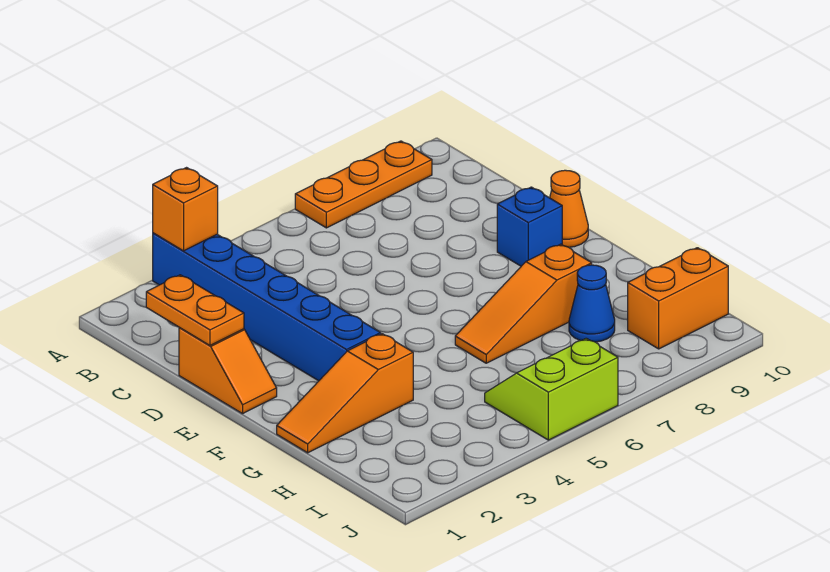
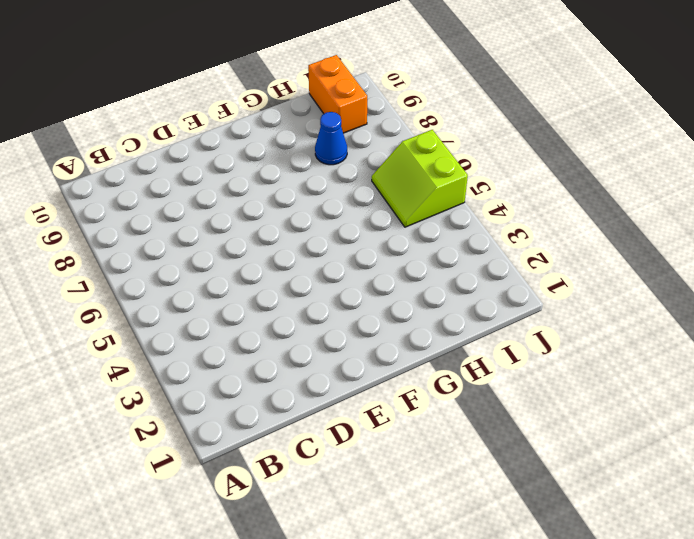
none -> blue brick A3:F3 level 1
none -> orange plate A7:A9 level 1
none -> orange slope D1:E1 level 1 top D

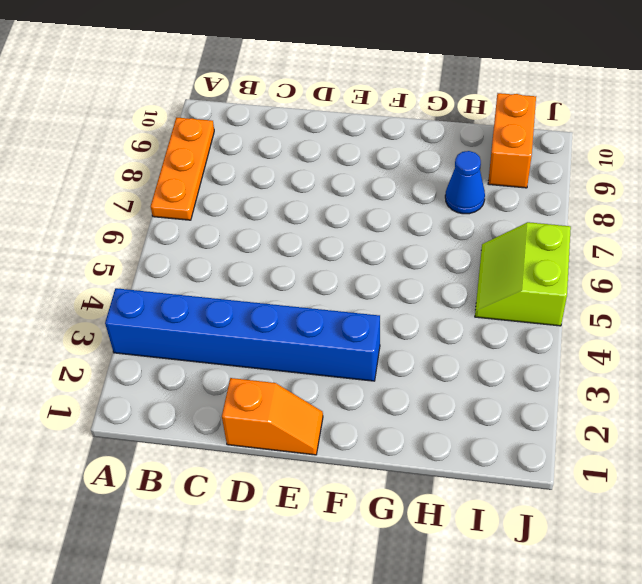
none -> blue brick E9 level 1
none -> orange cone E10 level 1
none -> orange slope G1:G3 level 1 top 3

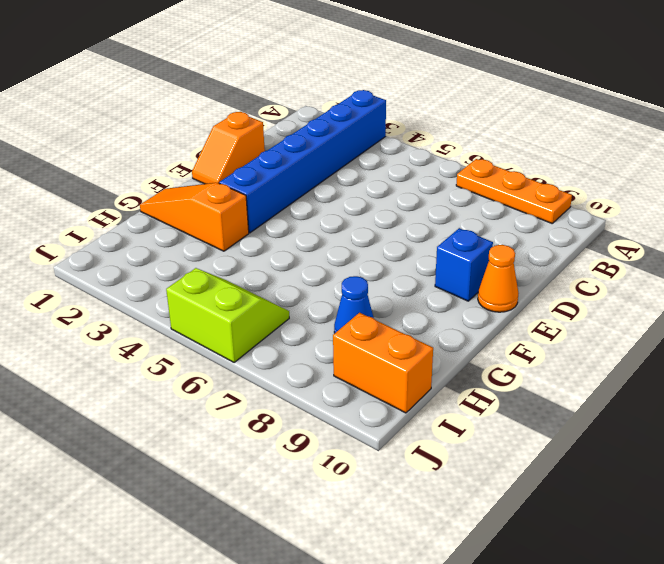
none -> orange slope G6:G8 level 1 top 8
none -> orange brick A3 level 2
none -> orange plate C1:D1 level 2

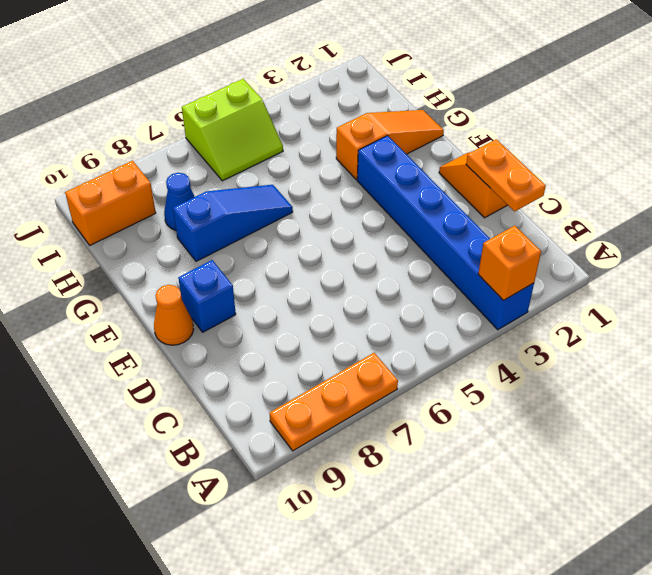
blue slope G6:G8 level 1 top 8 -> orange slope G6:G8 level 1 top 8

